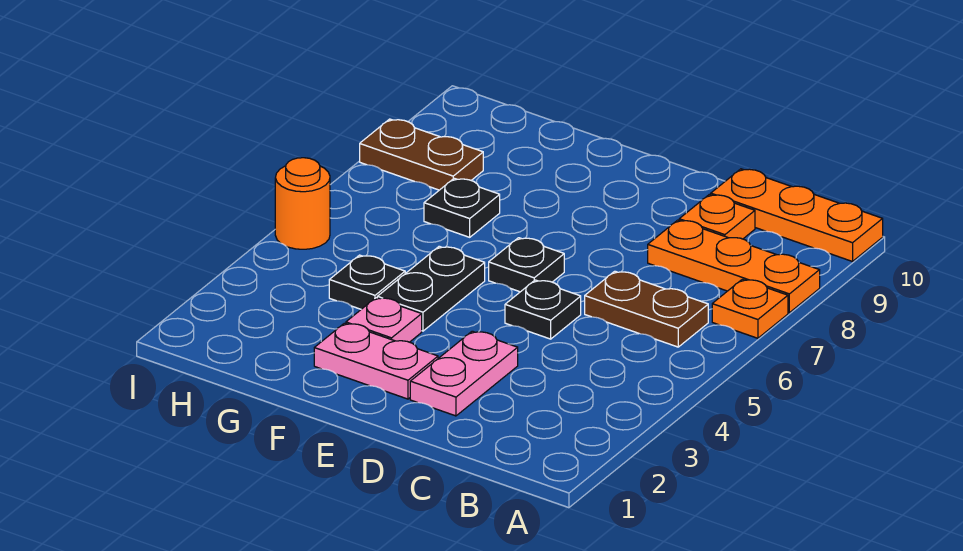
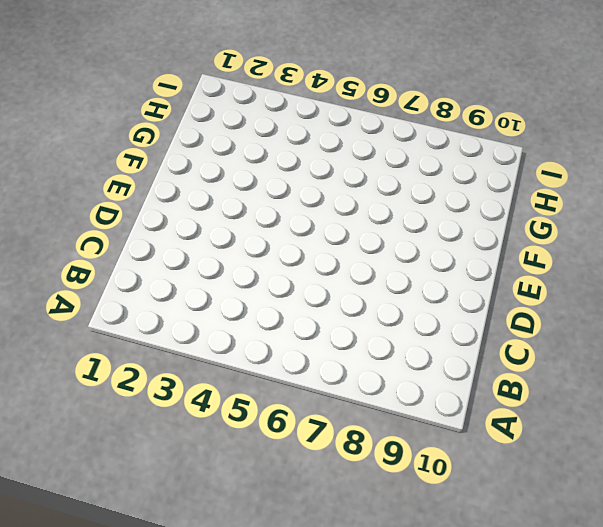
none -> orange plate A7 level 1
none -> orange plate A8:C8 level 1
none -> orange plate A10:C10 level 1

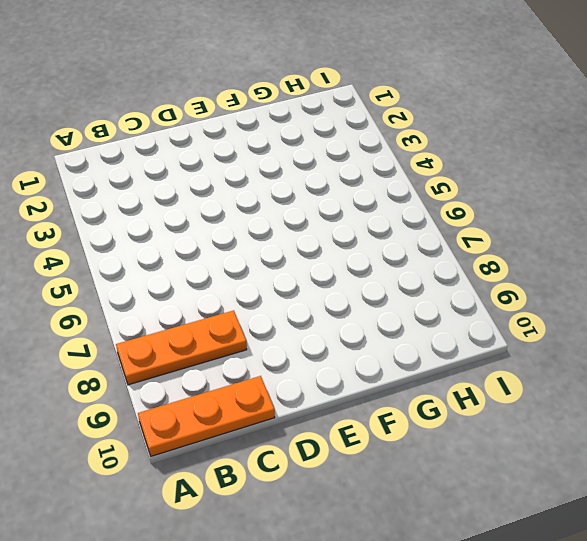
none -> orange plate A7 level 1
none -> brown plate B6:C6 level 1
none -> orange plate C9 level 1

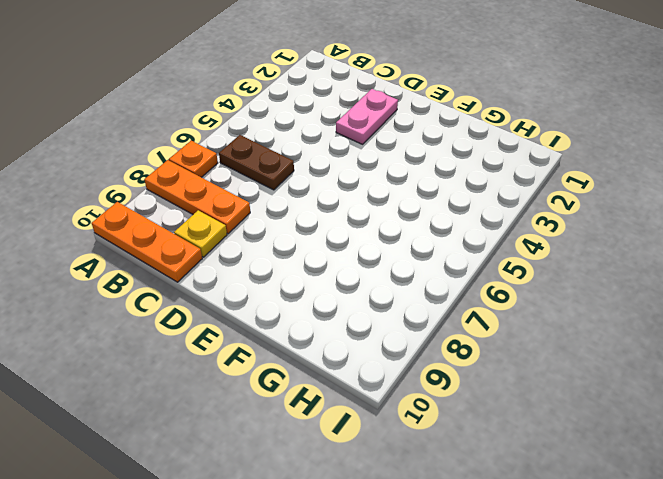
yellow plate C9 level 1 -> orange plate C9 level 1
none -> black plate D5 level 1
none -> pink plate E2:F2 level 1
none -> black plate E6 level 1

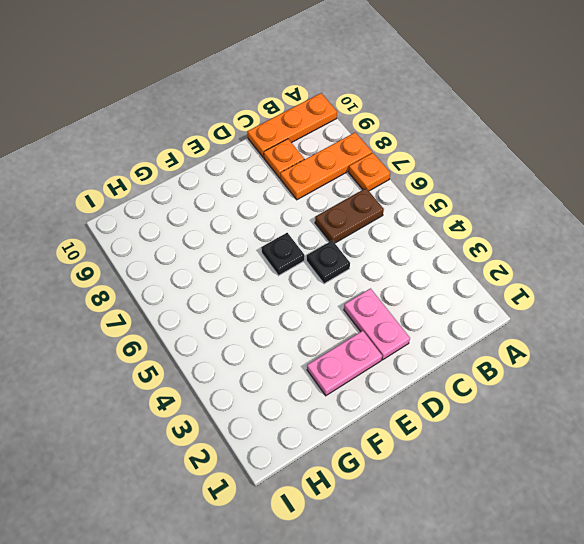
none -> pink plate F3 level 1
none -> black plate F4:F5 level 1
none -> black plate G4 level 1

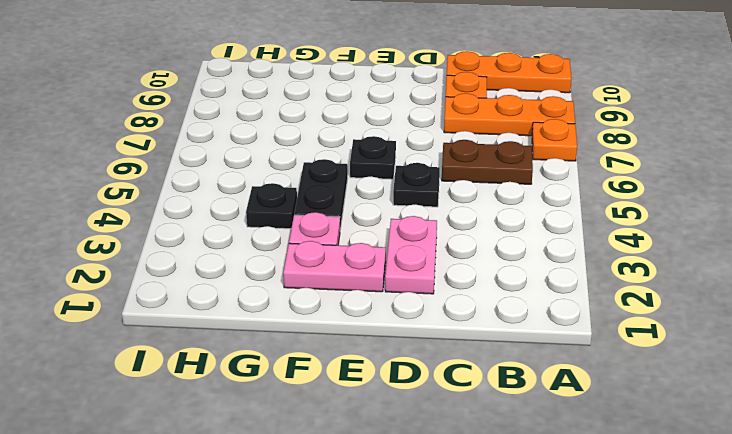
none -> black plate G7 level 1
none -> brown plate H8:I8 level 1
none -> orange round brick I5 level 1

